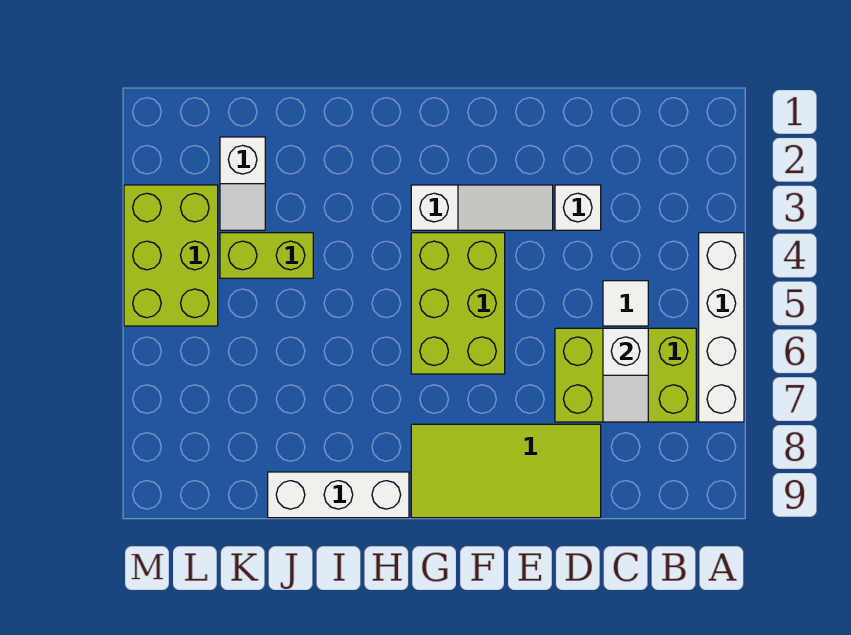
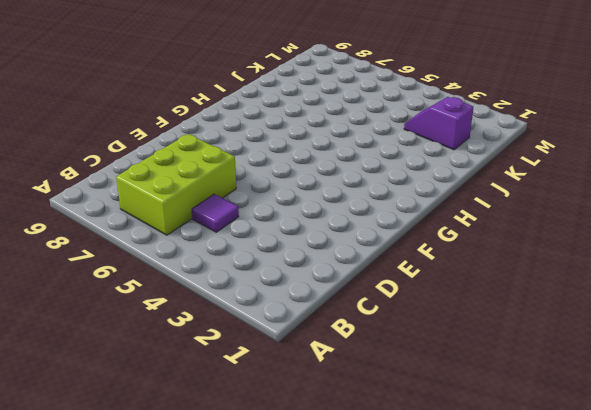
purple tile C5 level 1 -> white tile C5 level 1
purple slope K2:K3 level 1 top 2 -> white slope K2:K3 level 1 top 2
none -> white brick A4:A7 level 1
none -> white brick D3 level 1
none -> lime tile D8:G9 level 1

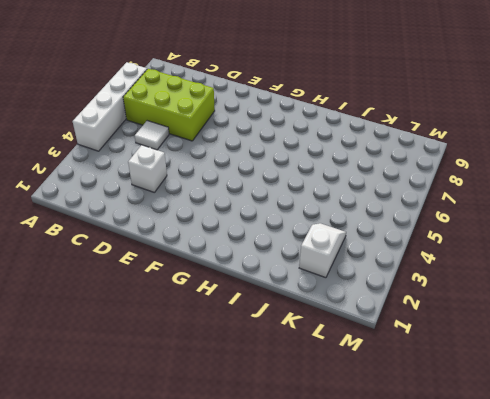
none -> lime tile D8:G9 level 1
none -> white slope E3:G3 level 1 top G
none -> lime brick F4:G6 level 1

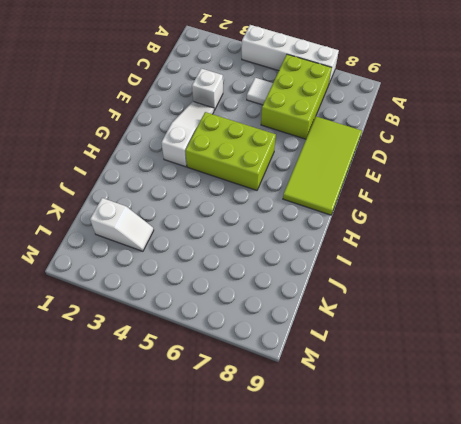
none -> white brick H9:J9 level 1
none -> lime brick J4:K4 level 1
none -> lime brick L3:M5 level 1

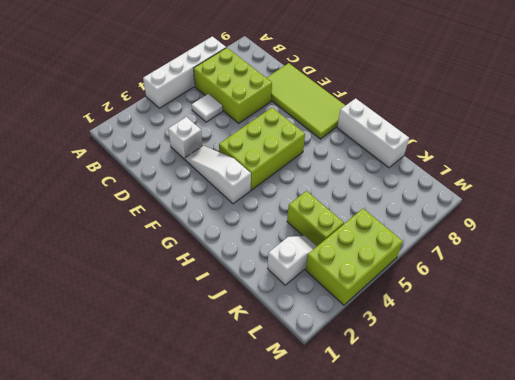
none -> white slope C6:C7 level 2 top 6

